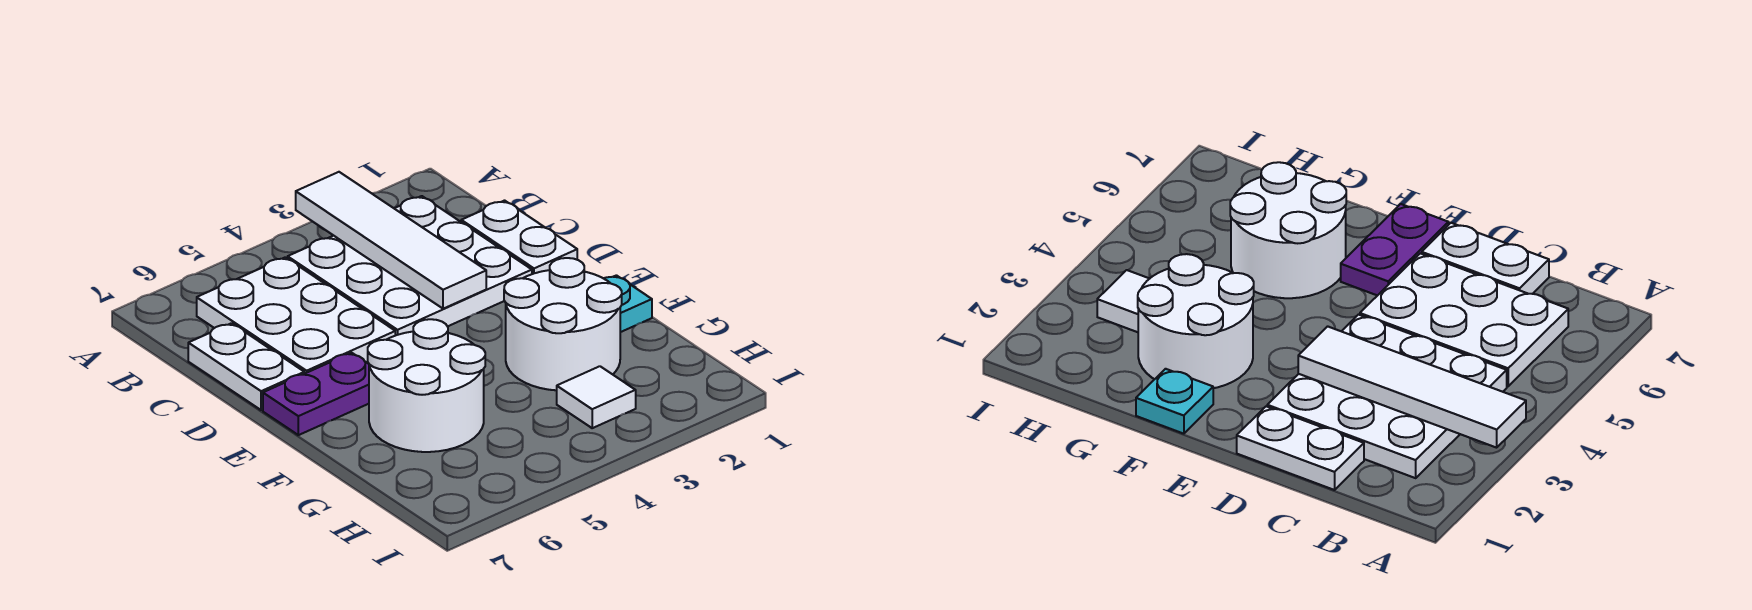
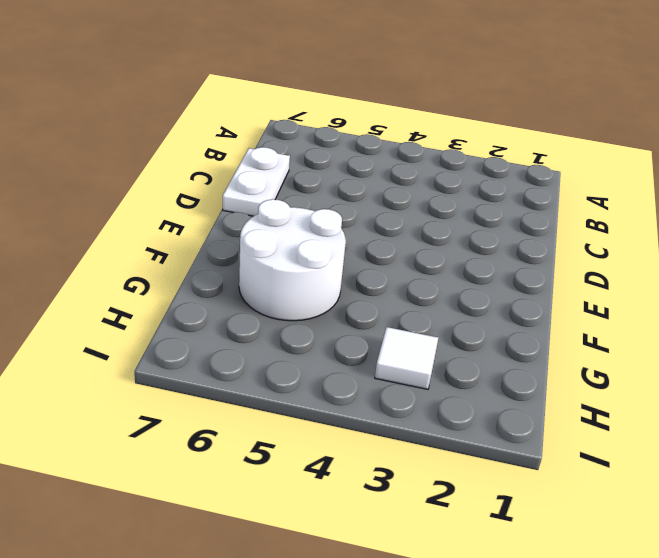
none -> white plate B2:D4 level 1
none -> white plate B5:D6 level 1

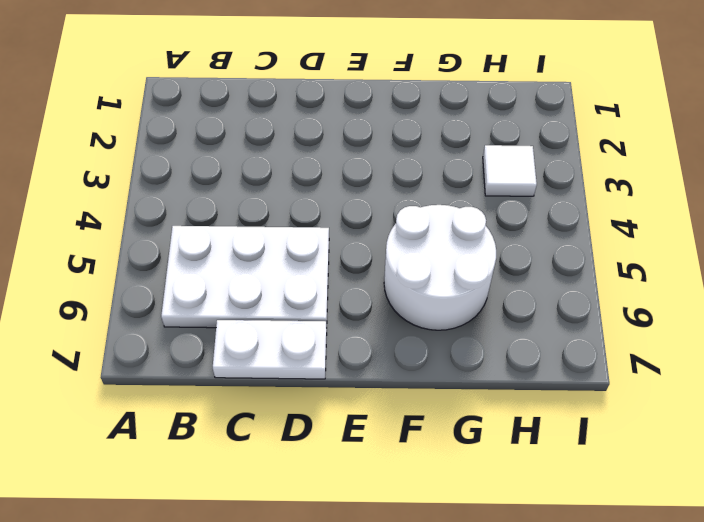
none -> white plate B2:D4 level 1
none -> white plate C1:D1 level 1

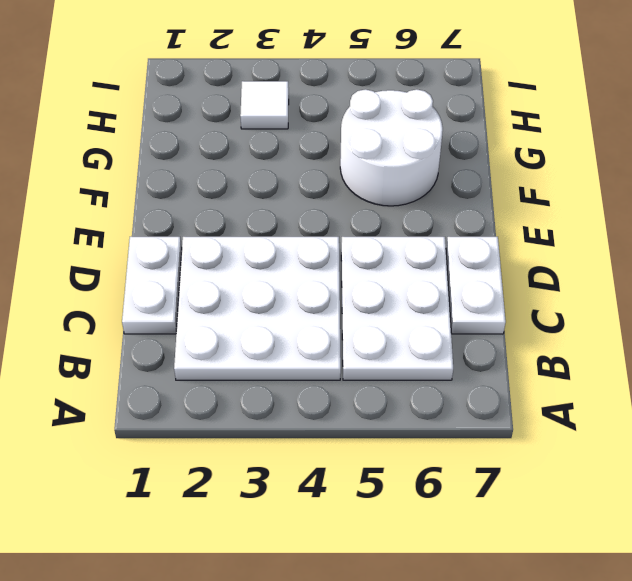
none -> purple plate E6:E7 level 1
none -> cyan plate F1 level 1

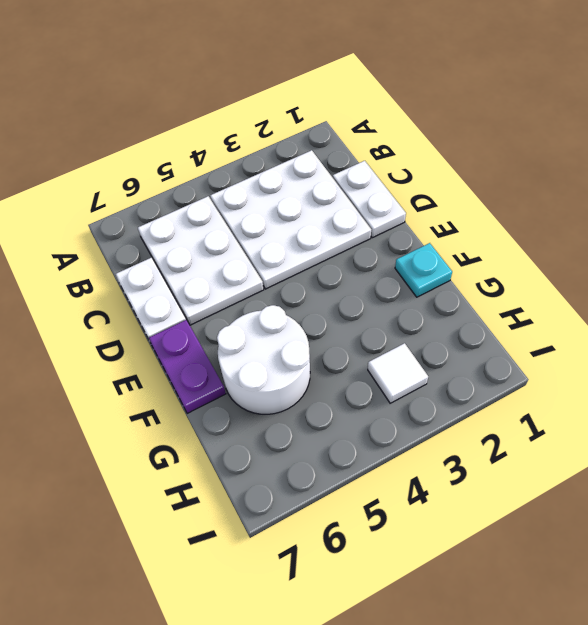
purple plate E7:F7 level 1 -> purple plate E6:E7 level 1
none -> white round brick F2:G3 level 1
none -> white tile A3:D3 level 2

